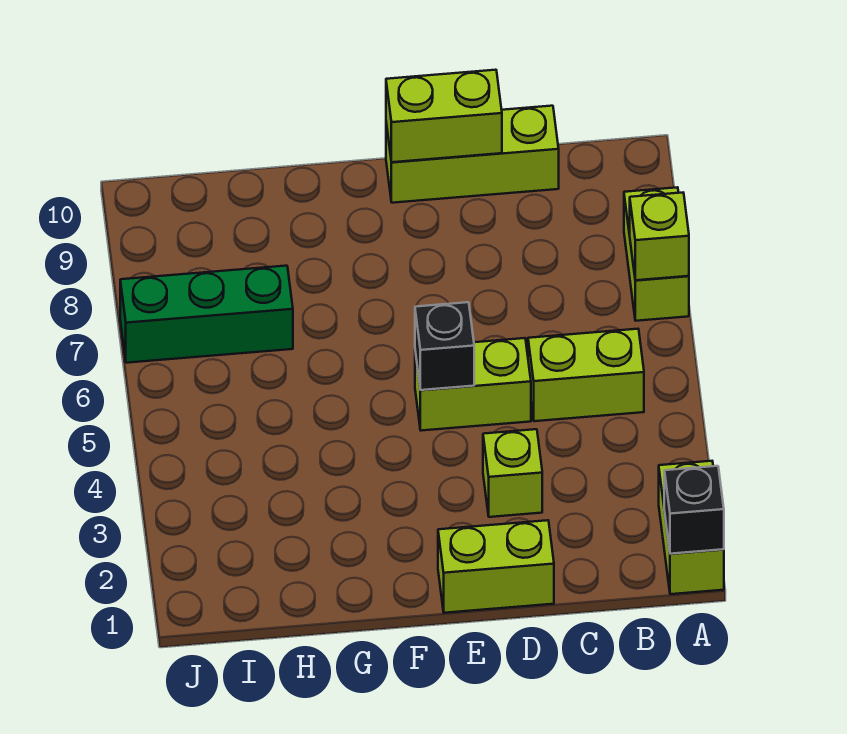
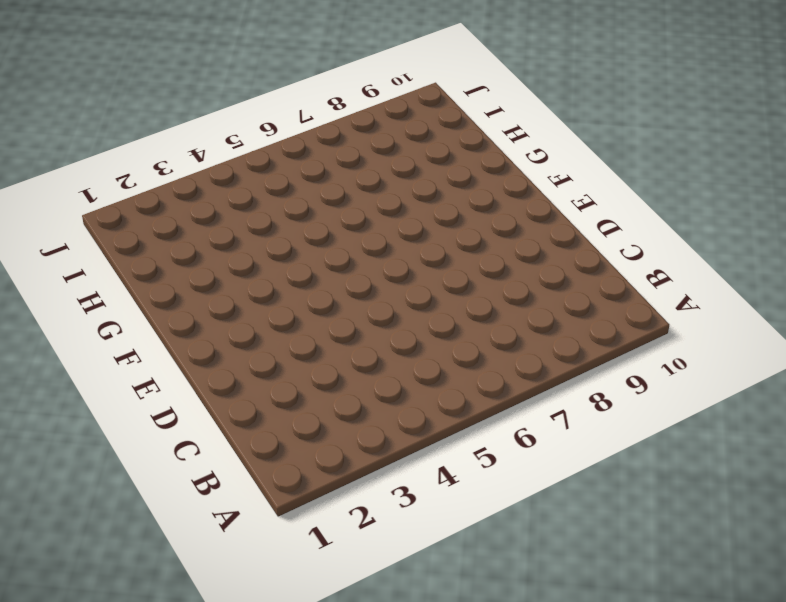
none -> lime brick A1:A2 level 1
none -> lime brick A7:A8 level 1
none -> lime brick B5:C5 level 1

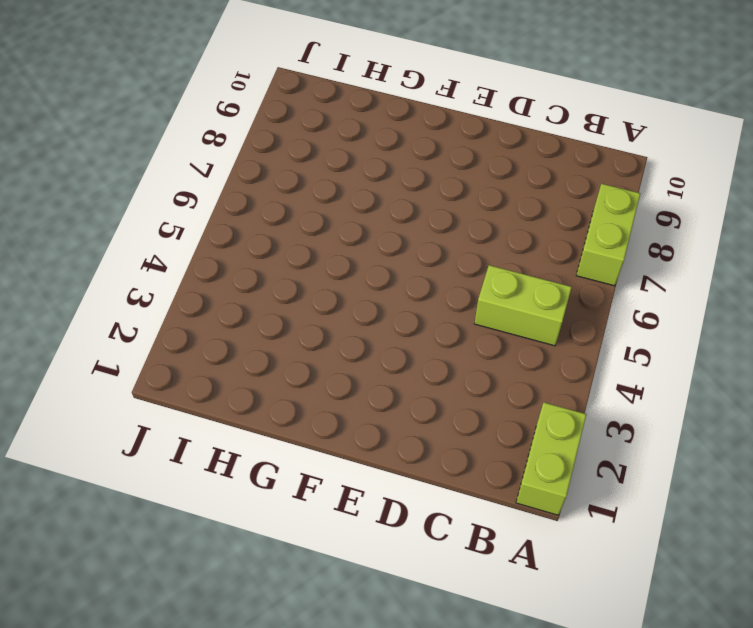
none -> lime brick C10:E10 level 1
none -> lime brick D1:E1 level 1
none -> lime brick D3 level 1

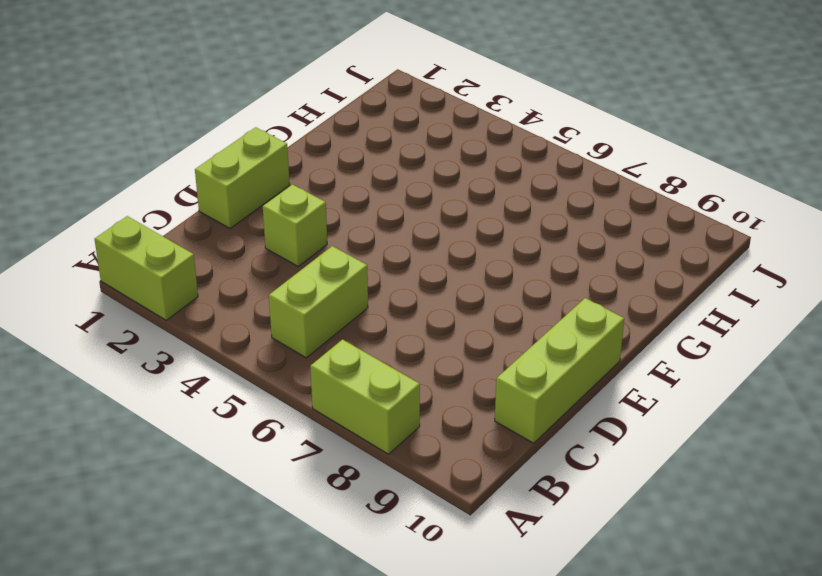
none -> lime brick D5:E5 level 1
none -> green brick H7:J7 level 1
none -> black brick A1 level 2

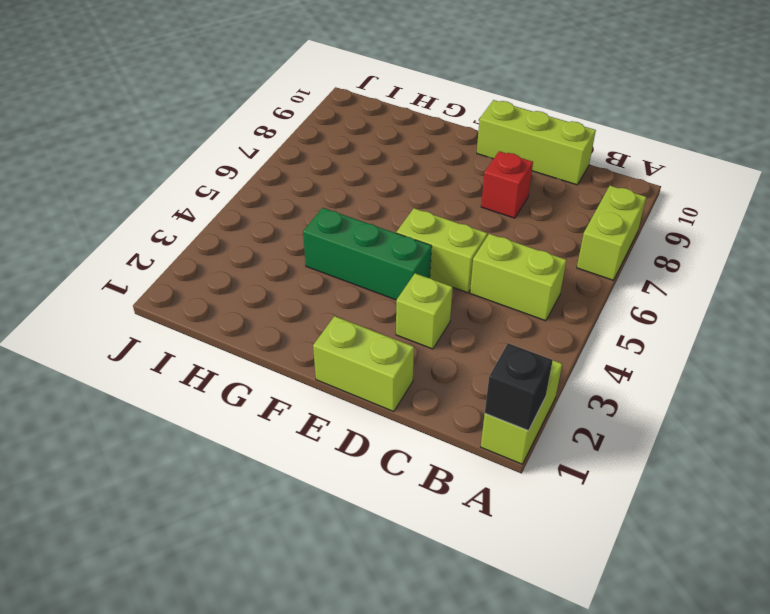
red brick D8 level 1 -> none
green brick E4:G4 level 1 -> green brick H7:J7 level 1
none -> lime brick A7 level 2
none -> lime brick D10:E10 level 2
none -> black brick E5 level 2

